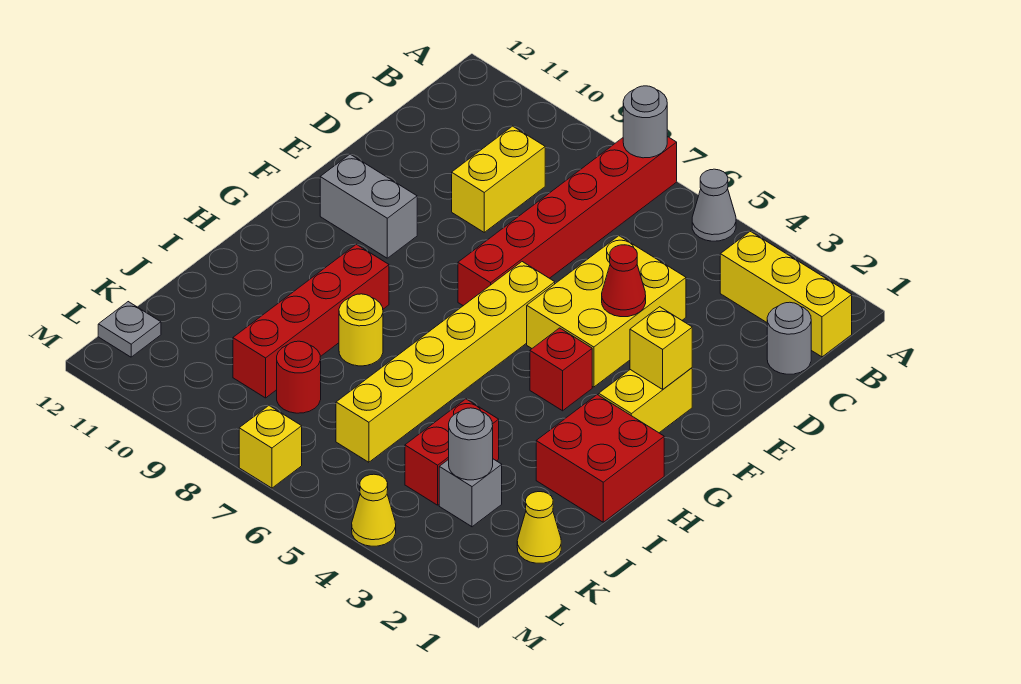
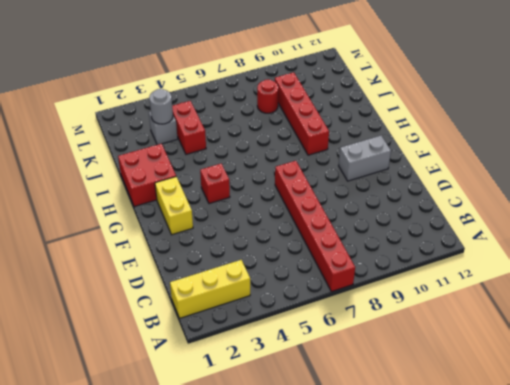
none -> grey cone A5 level 1
none -> grey round brick C1 level 1
none -> yellow brick C9:D9 level 1

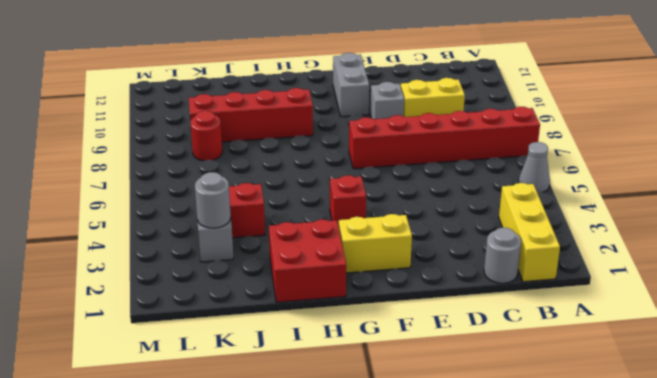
grey brick E9 level 1 -> none
none -> yellow brick D4:F5 level 1
none -> yellow brick F6:K6 level 1
none -> yellow round brick I8 level 1

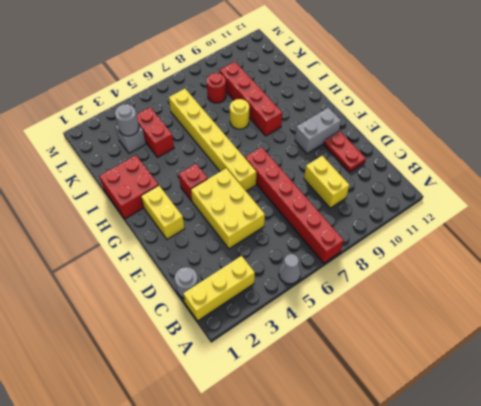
red plate D11:E11 level 1 -> none
none -> yellow cone K1 level 1
none -> grey plate L12 level 1
none -> yellow cone M4 level 1

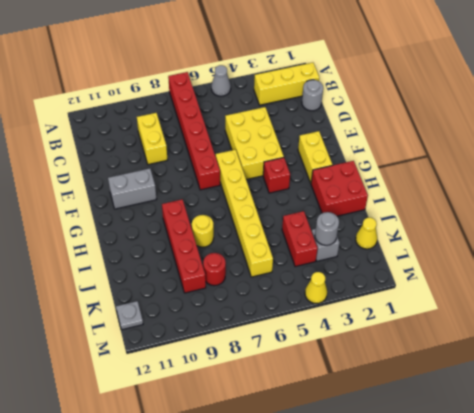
none -> yellow brick M7 level 1
none -> grey round brick A7 level 2
none -> red cone E4 level 2

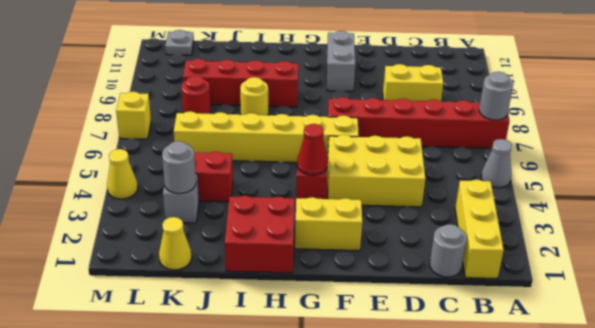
red cone G4 level 2 -> red cone E4 level 2
none -> yellow brick F2 level 2

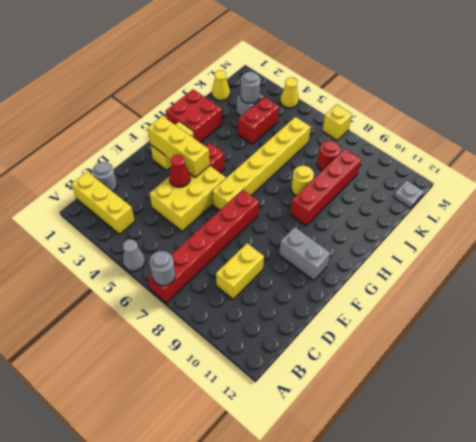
yellow brick F2:F4 level 2 -> yellow brick F2 level 2

